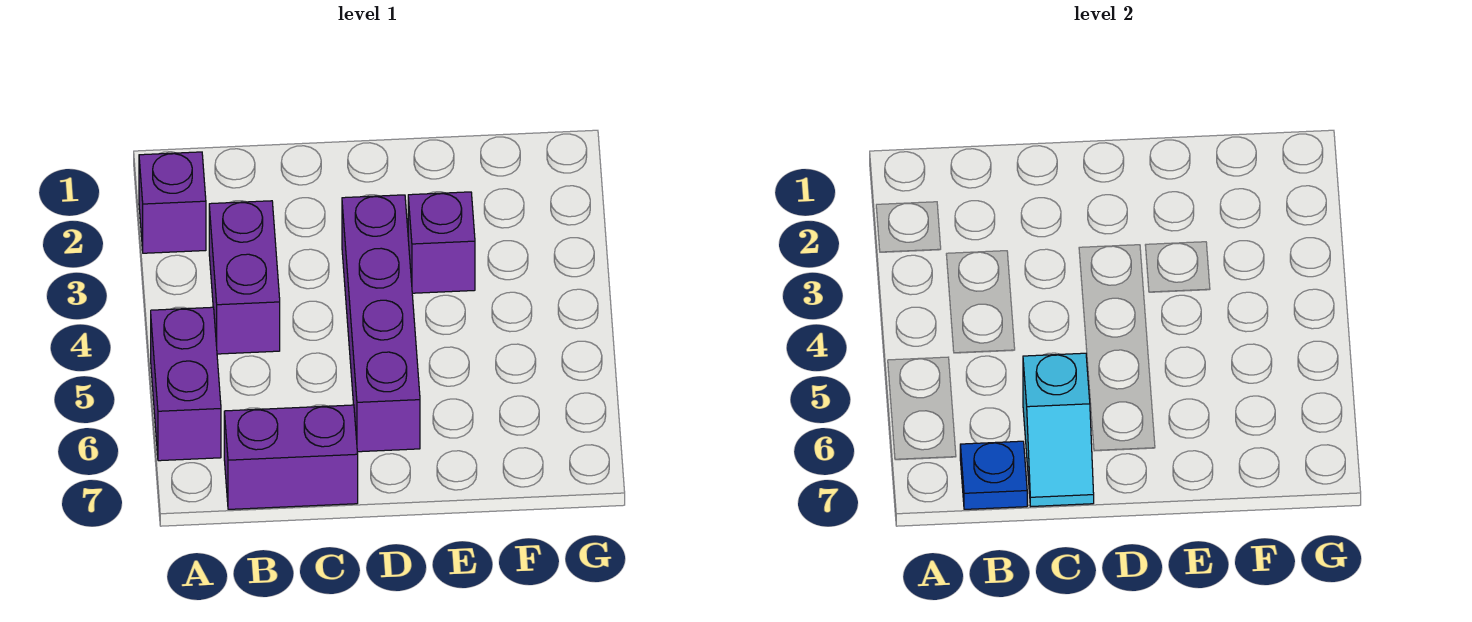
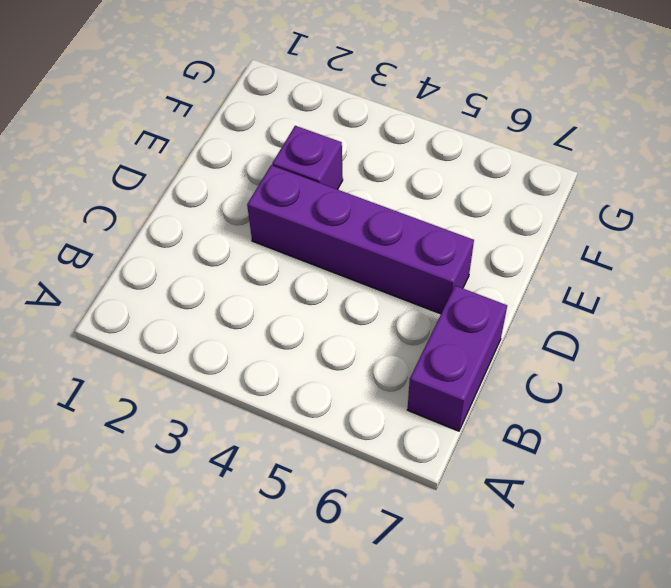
none -> purple brick A2 level 1
none -> purple brick A5:A6 level 1

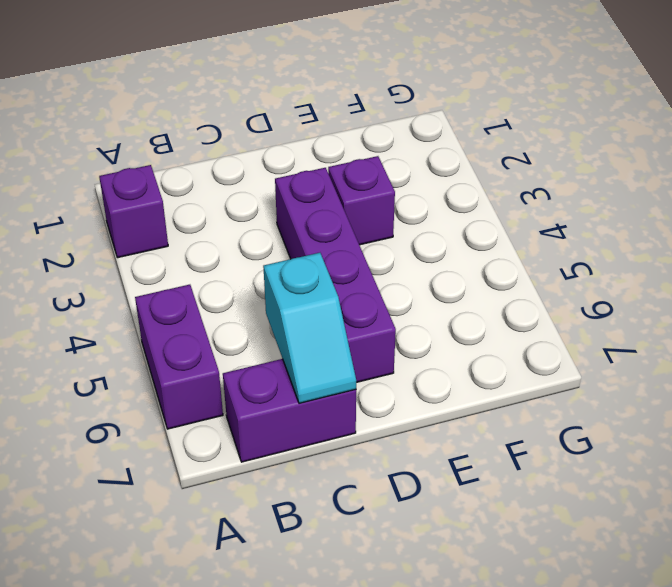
none -> purple brick B3:B4 level 1
none -> blue plate B7 level 2

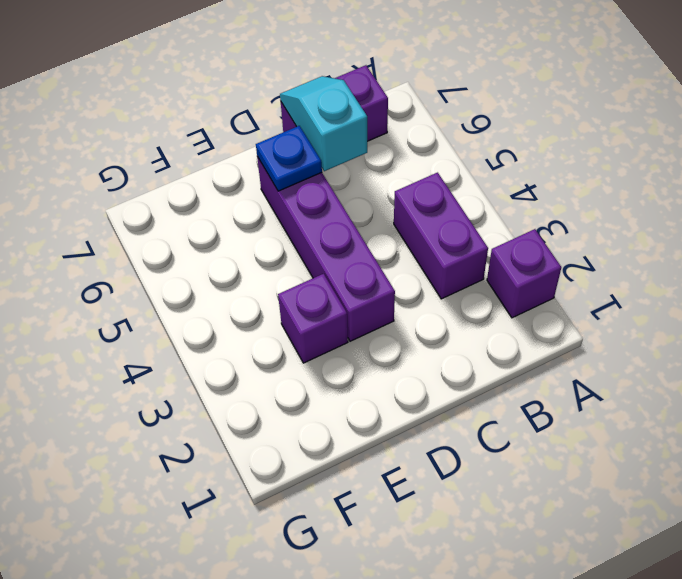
blue plate D6 level 2 -> blue plate B7 level 2
none -> purple brick A5:A6 level 1

